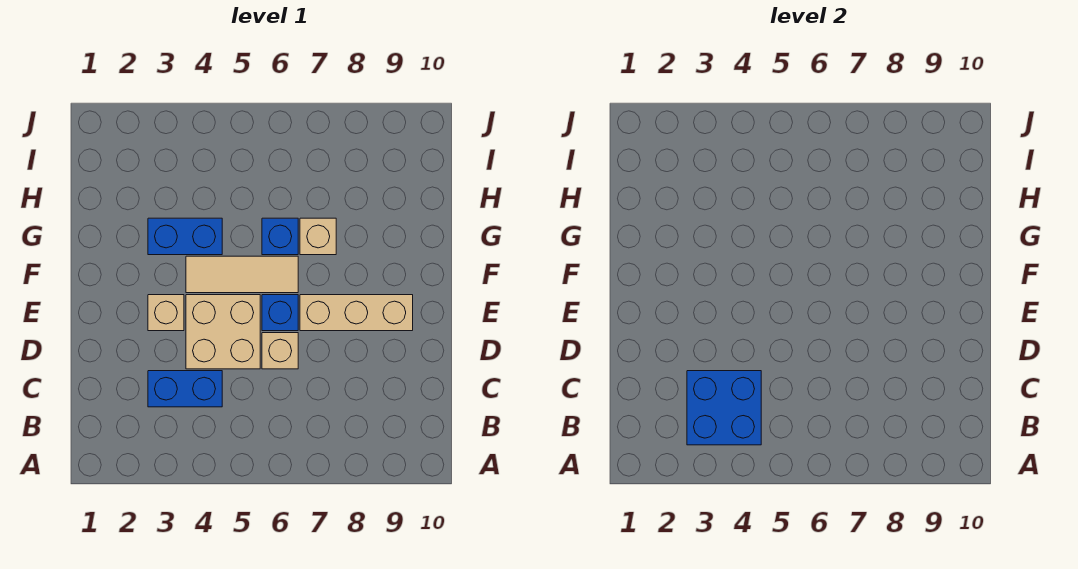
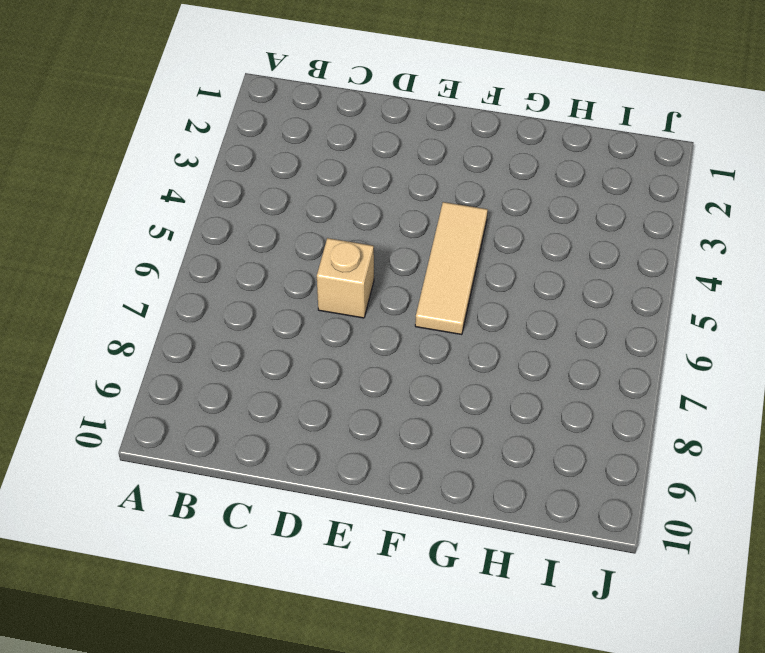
none -> blue brick C3:C4 level 1
none -> tan brick D4:E5 level 1

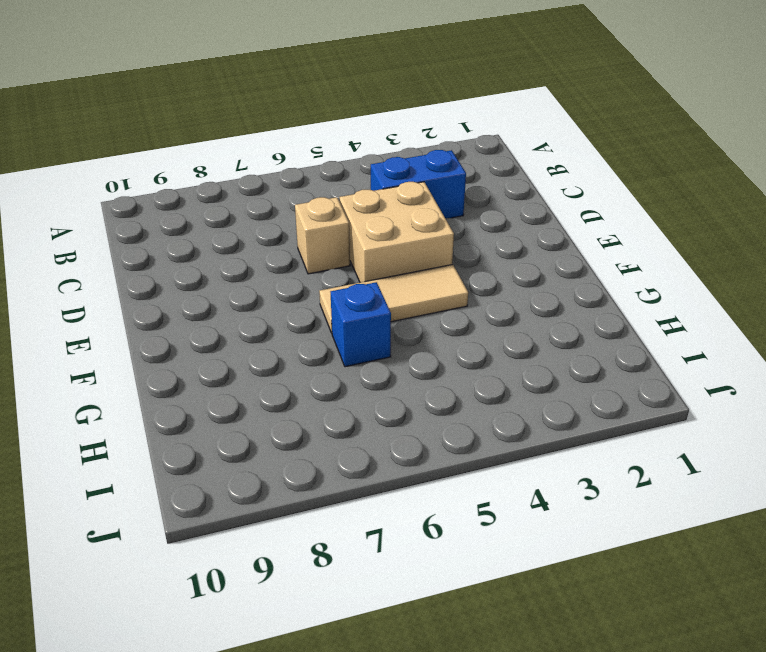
none -> tan brick E3 level 1
none -> blue brick E6 level 1

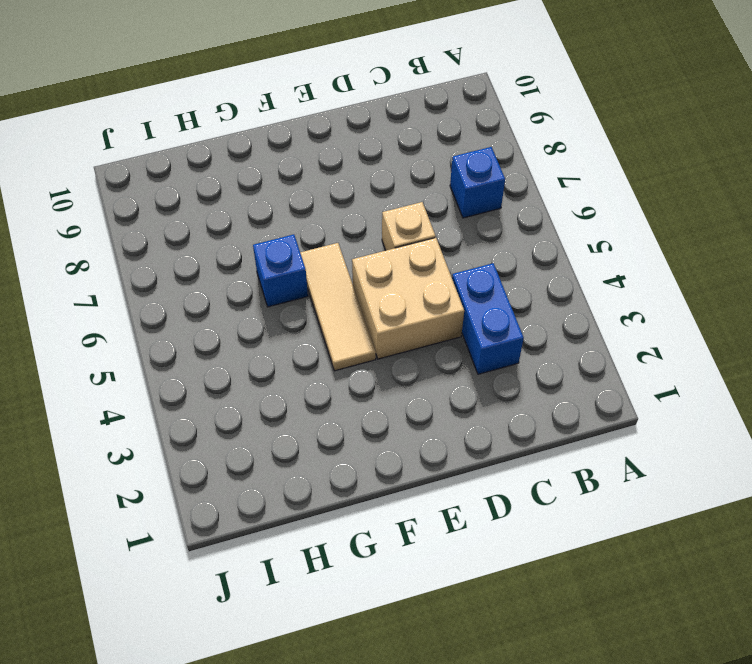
blue brick B7 level 1 -> blue brick E6 level 1
none -> tan brick E3 level 1
none -> tan brick E7:E9 level 1

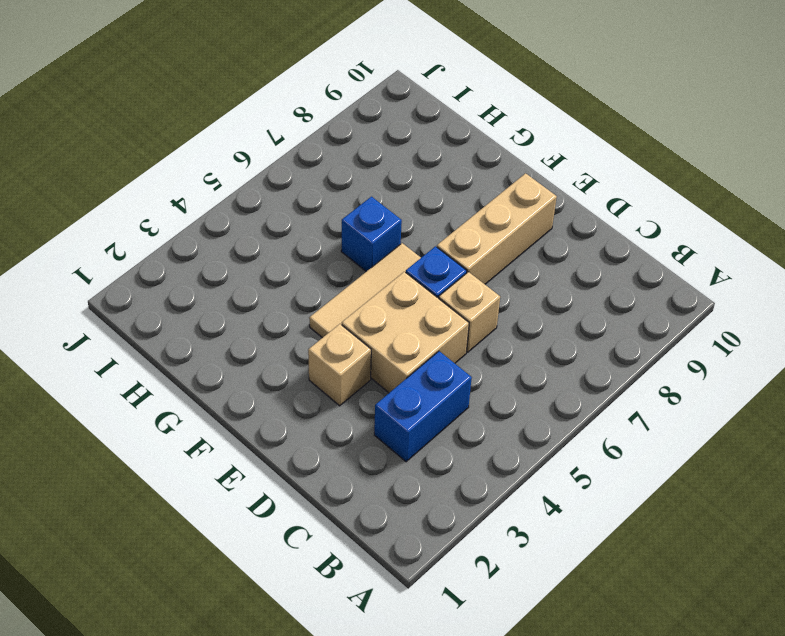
none -> blue brick G3:G4 level 1
none -> tan brick G7 level 1

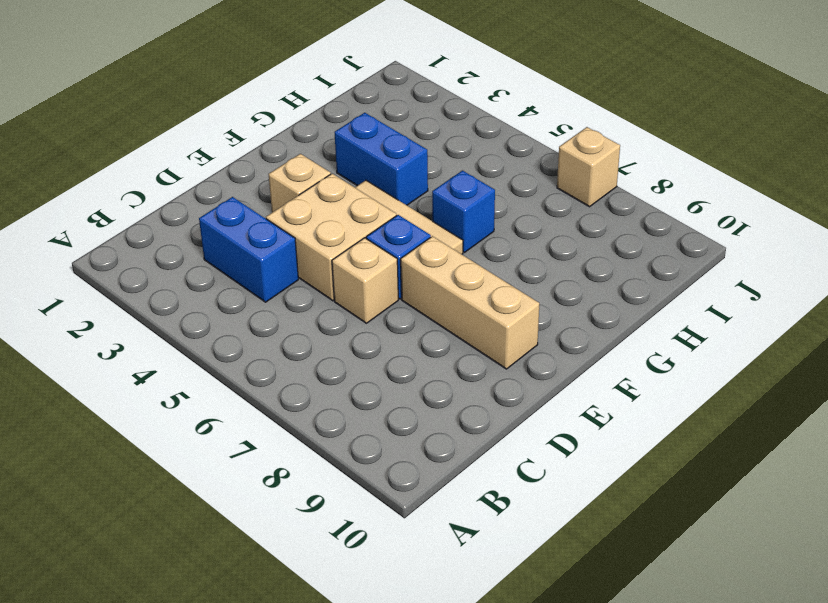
tan brick J7 level 1 -> tan brick G7 level 1
none -> blue brick B3:C4 level 2

